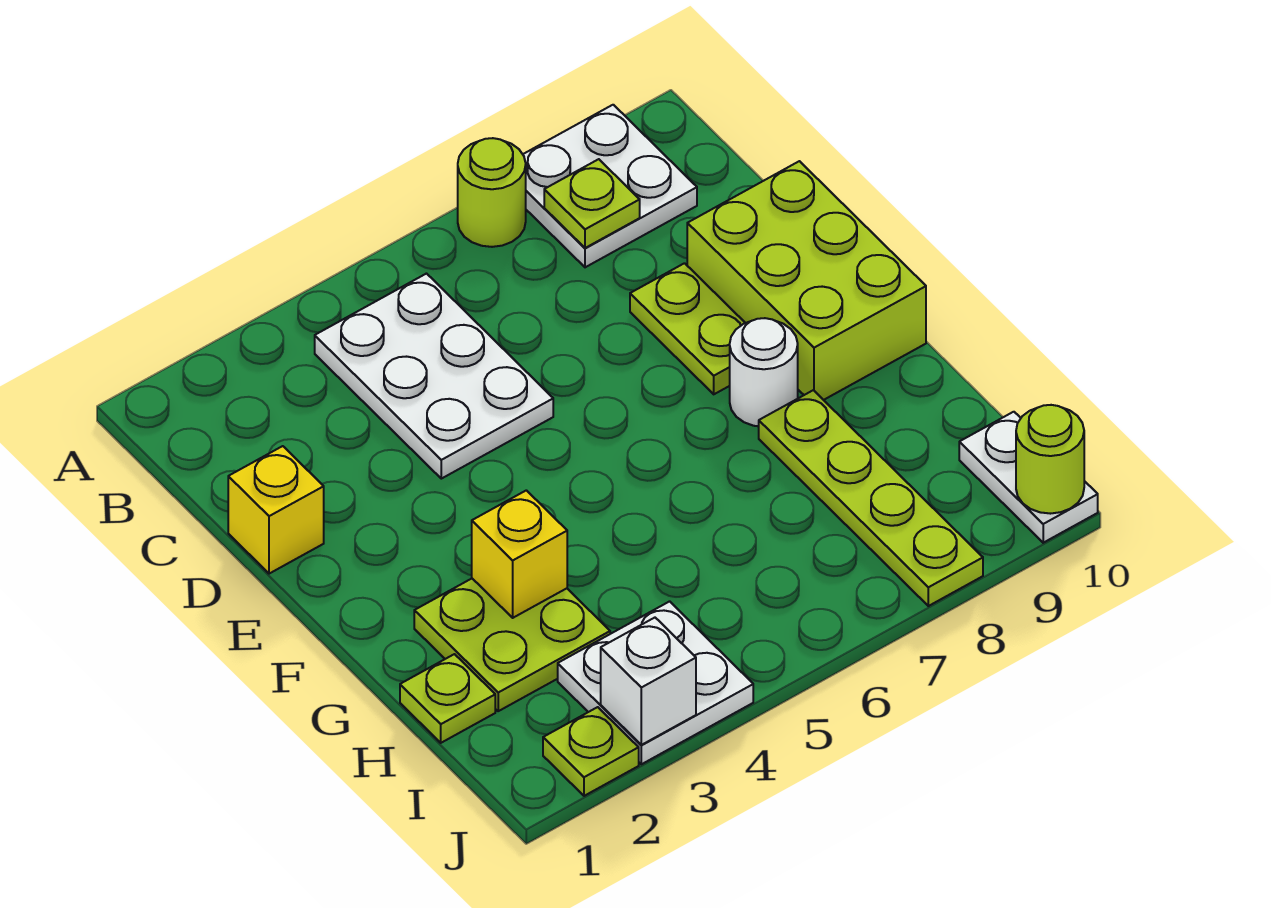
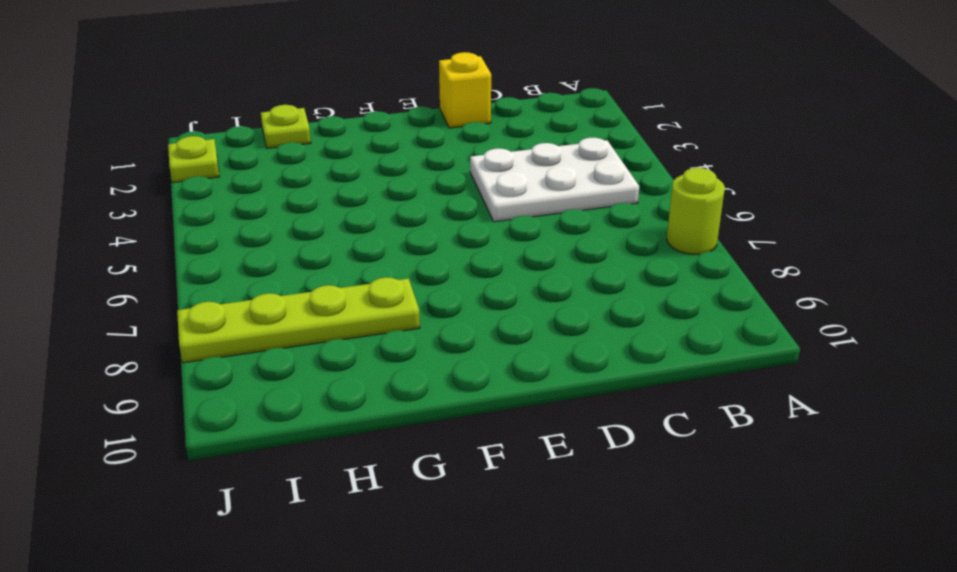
none -> white plate A8:B9 level 1
none -> lime plate D8:E8 level 1
none -> lime brick D9:F10 level 1

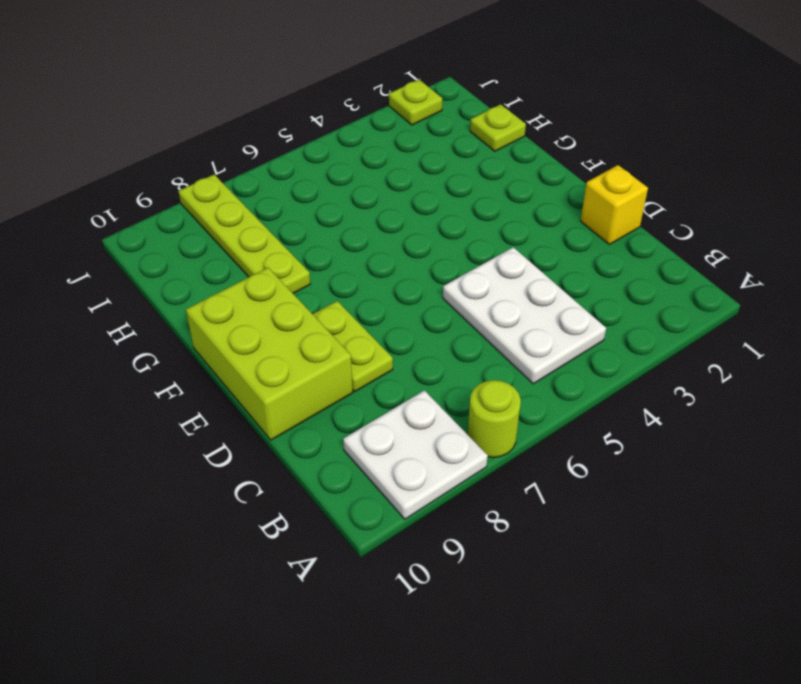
none -> white round brick F8 level 1
none -> lime plate G2:H3 level 1
none -> white plate I3:J4 level 1

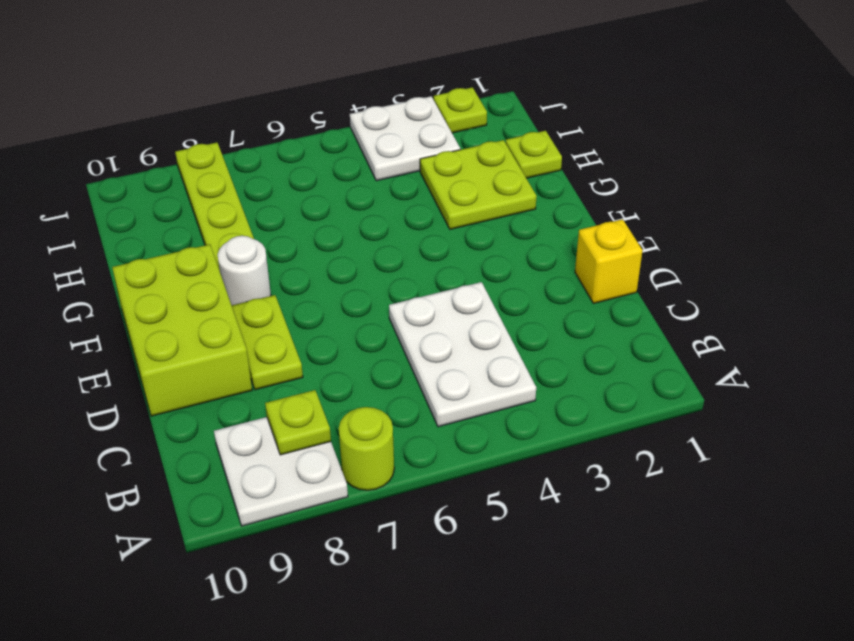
none -> white plate I10:J10 level 1
none -> yellow brick G3 level 2
none -> white brick J3 level 2

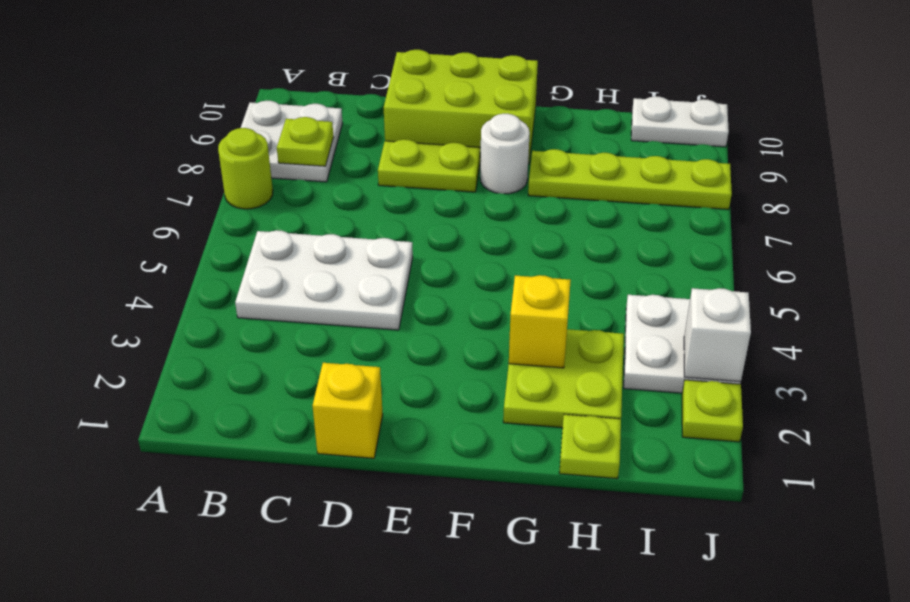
none -> lime round brick J10 level 2

